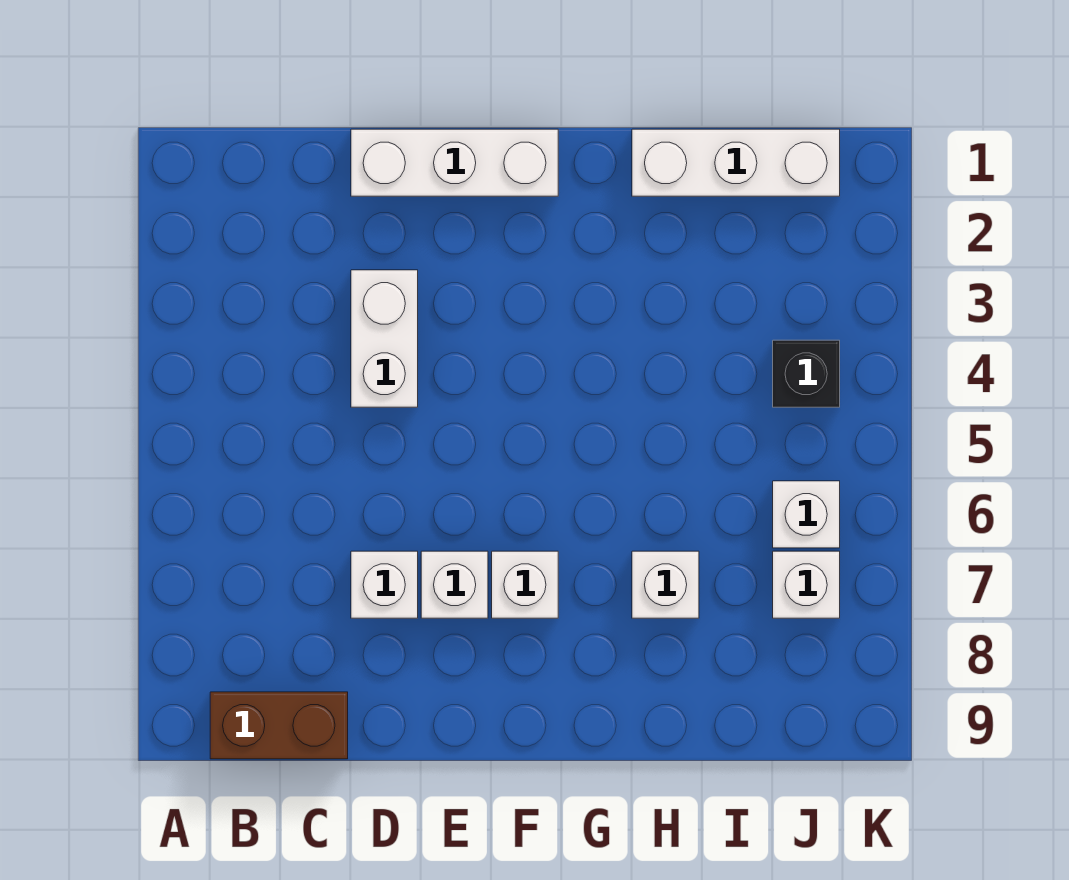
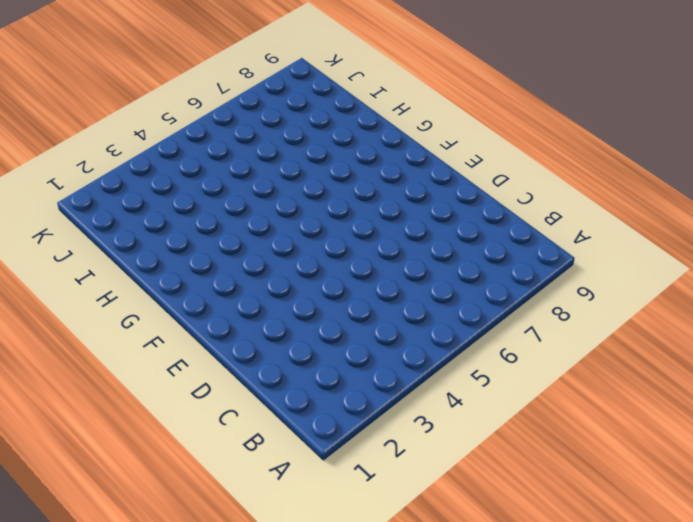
none -> brown brick B9:C9 level 1
none -> white brick D1:F1 level 1

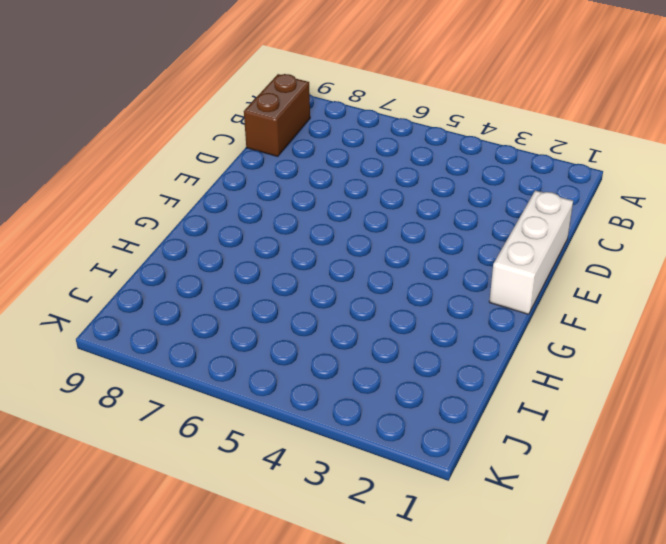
none -> white brick D3:D4 level 1
none -> white brick D7 level 1

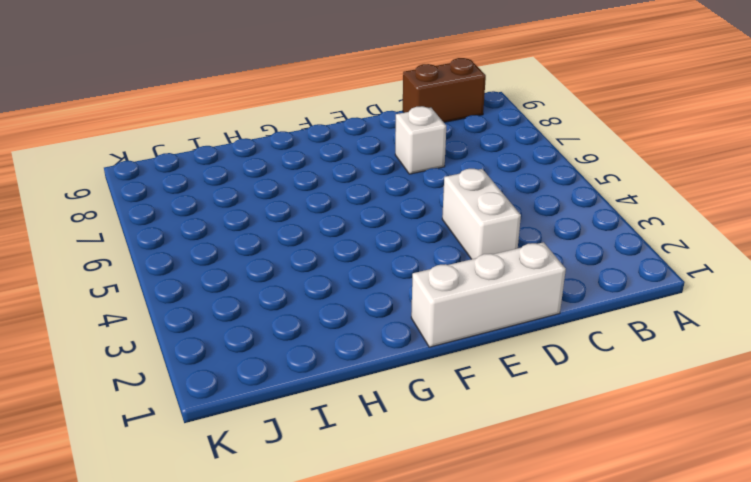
none -> white brick E7 level 1
none -> white brick F7 level 1

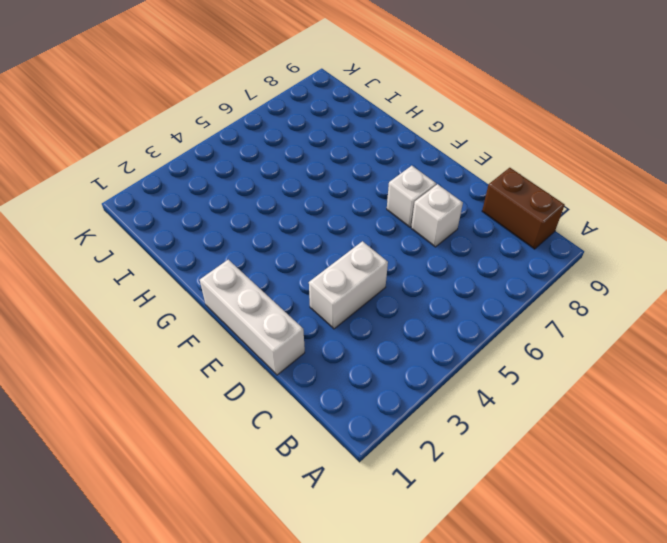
none -> white brick F7 level 1
none -> white brick H1:J1 level 1

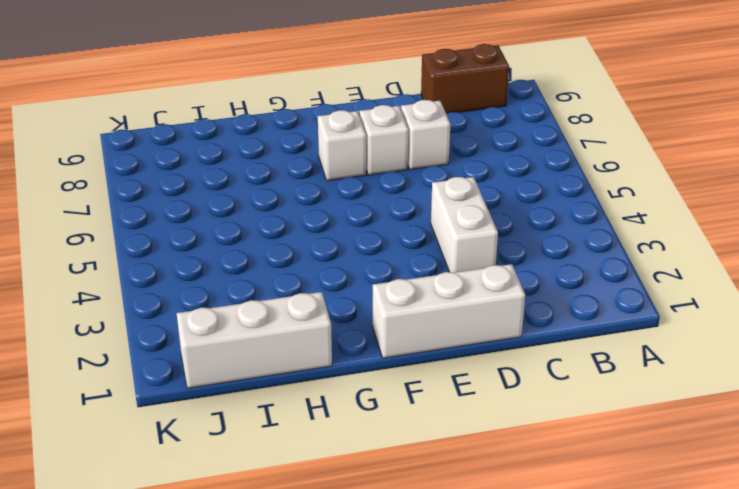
none -> white brick H7 level 1
none -> black brick J4 level 1

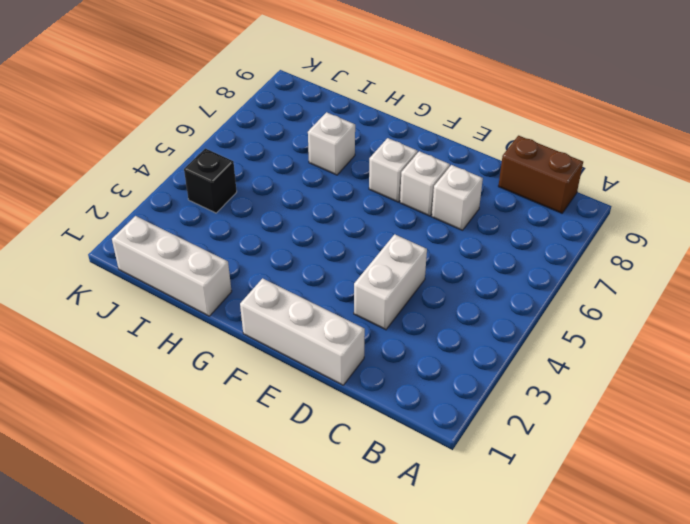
none -> white brick J6 level 1
none -> white brick J7 level 1

